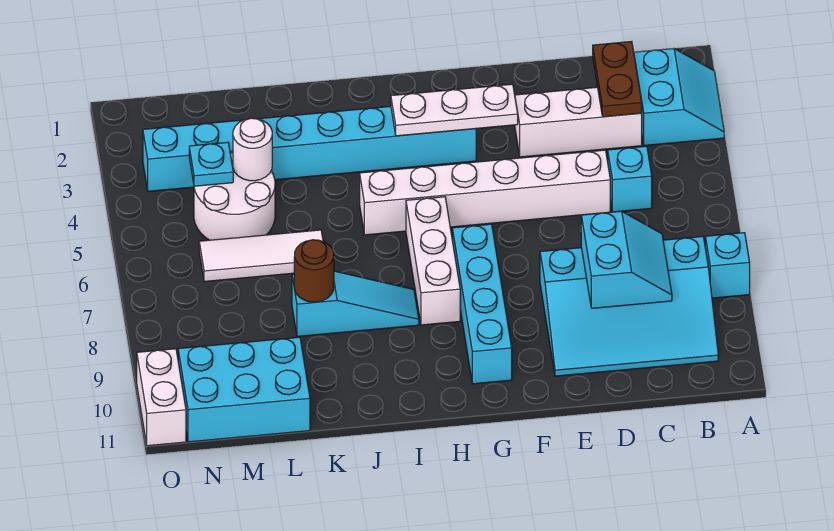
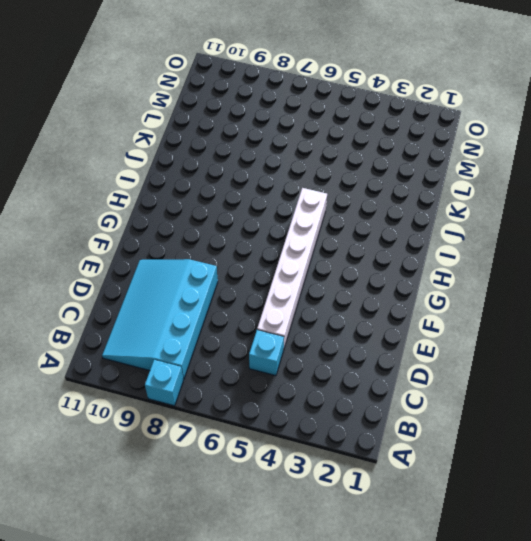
none -> cyan slope A2:B3 level 1 top B
none -> white brick C3:E3 level 1
none -> cyan brick G3:N3 level 1

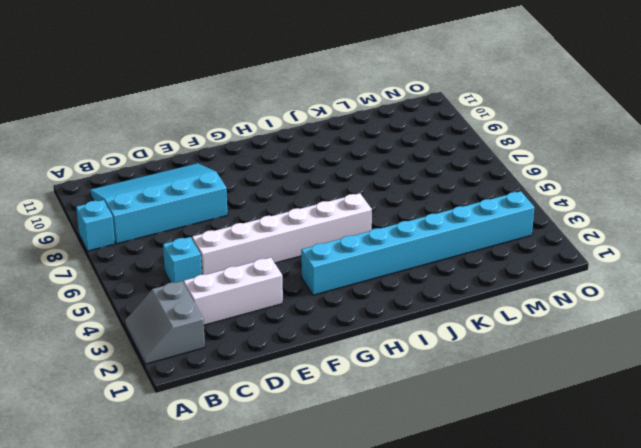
grey slope A2:B3 level 1 top B -> cyan slope A2:B3 level 1 top B
none -> cyan brick G7:G10 level 1
none -> white brick H6:H8 level 1
none -> cyan slope I8:K8 level 1 top K

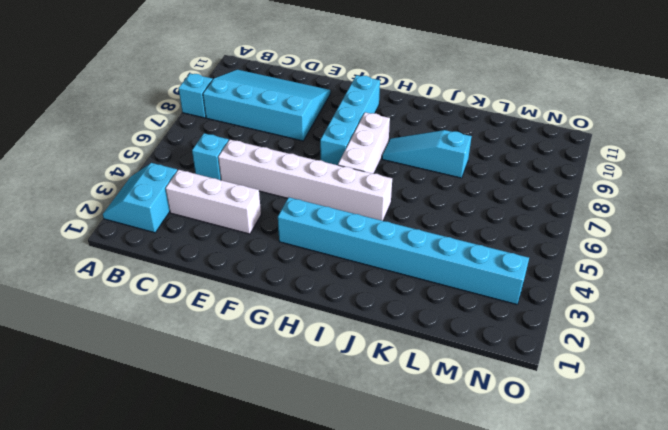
none -> white tile K6:M6 level 1
none -> white round brick L4:M5 level 1
none -> cyan brick L10:N11 level 1

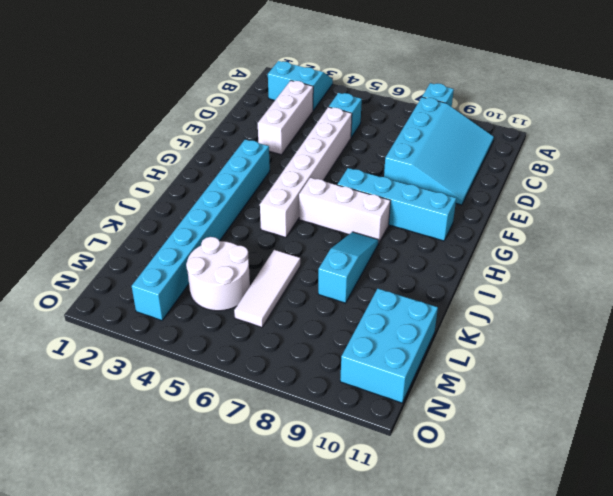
none -> white brick O10:O11 level 1
none -> brown plate C2:C3 level 2
none -> cyan slope C8:D9 level 2 top D

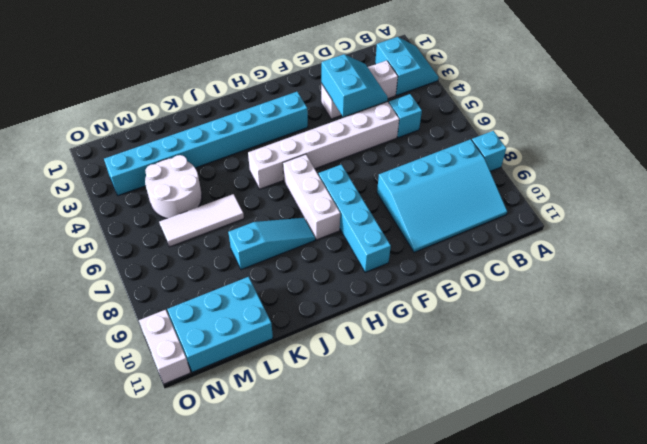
cyan slope D3:E4 level 2 top E -> cyan slope C8:D9 level 2 top D
none -> brown plate C2:C3 level 2
none -> white plate F3:H3 level 2
none -> brown round brick K8 level 2

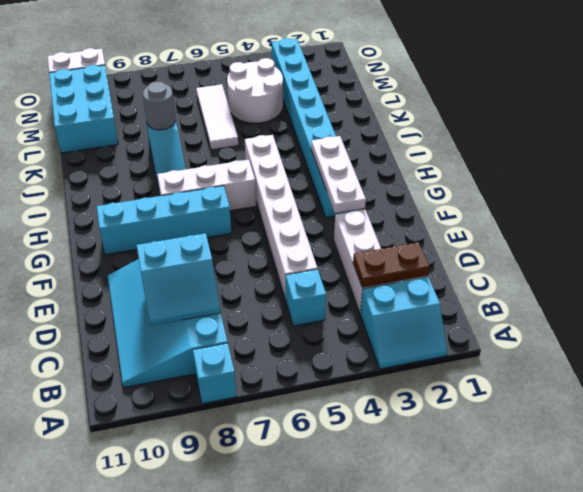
grey round brick K8 level 2 -> brown round brick K8 level 2
none -> white round brick L4 level 2
none -> cyan plate M4 level 2

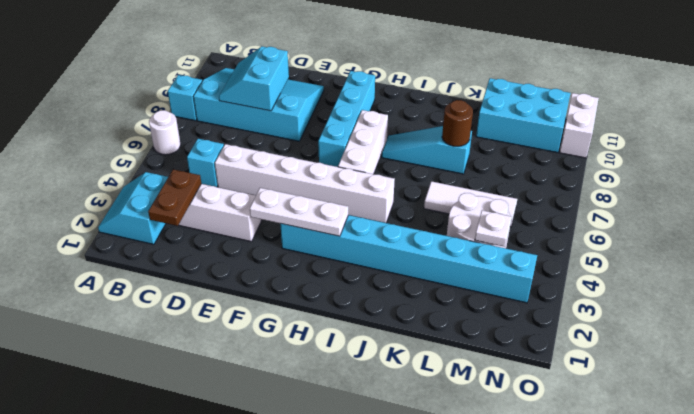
white round brick A6 level 1 -> white round brick L4 level 2
white plate M4 level 2 -> cyan plate M4 level 2

